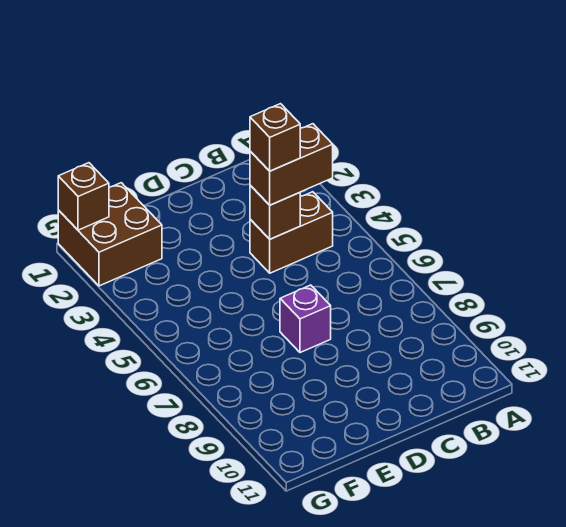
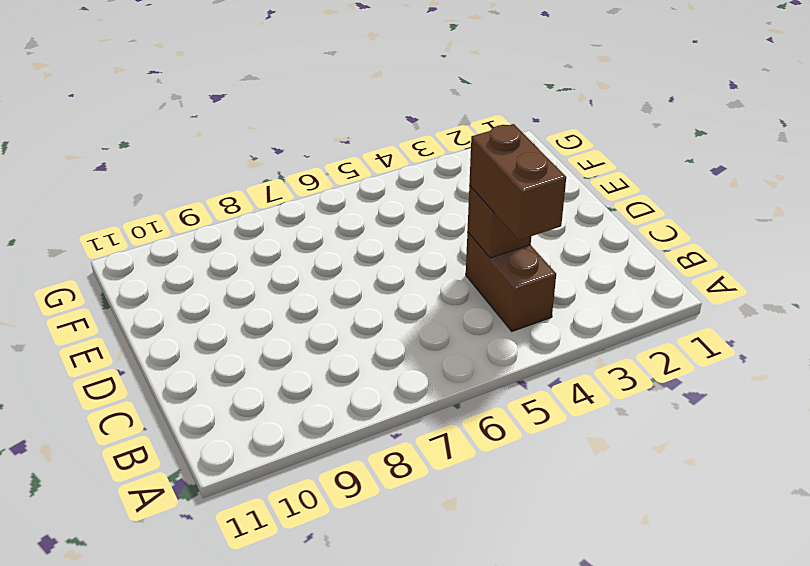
none -> purple brick D7 level 1
none -> brown brick F1:G2 level 1

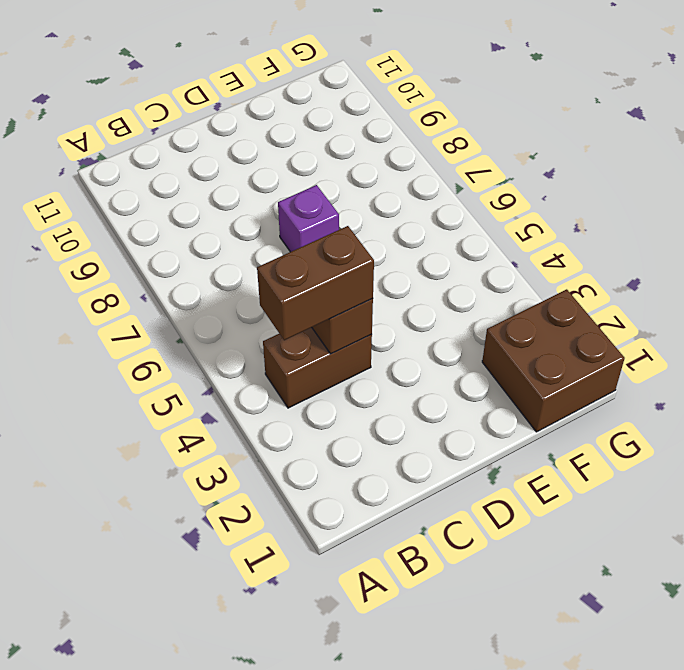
none -> brown brick G1 level 2
none -> brown brick C4 level 4

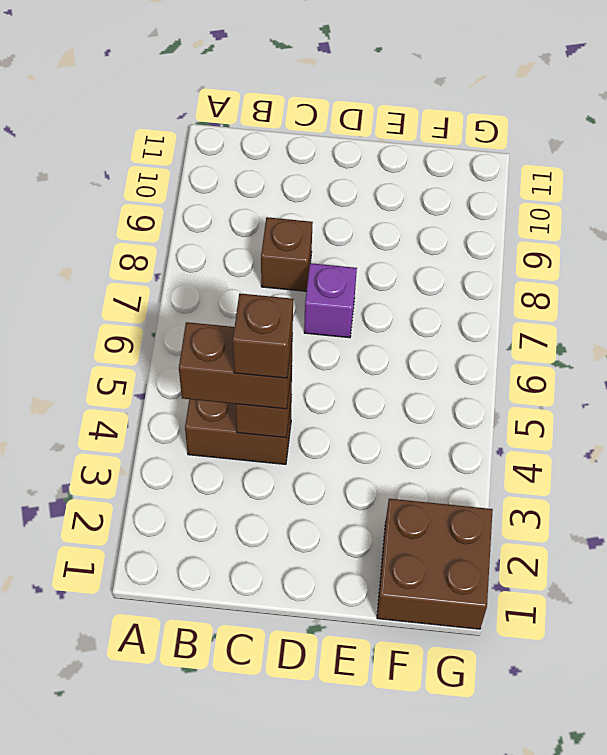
brown brick C8 level 1 -> brown brick G1 level 2

